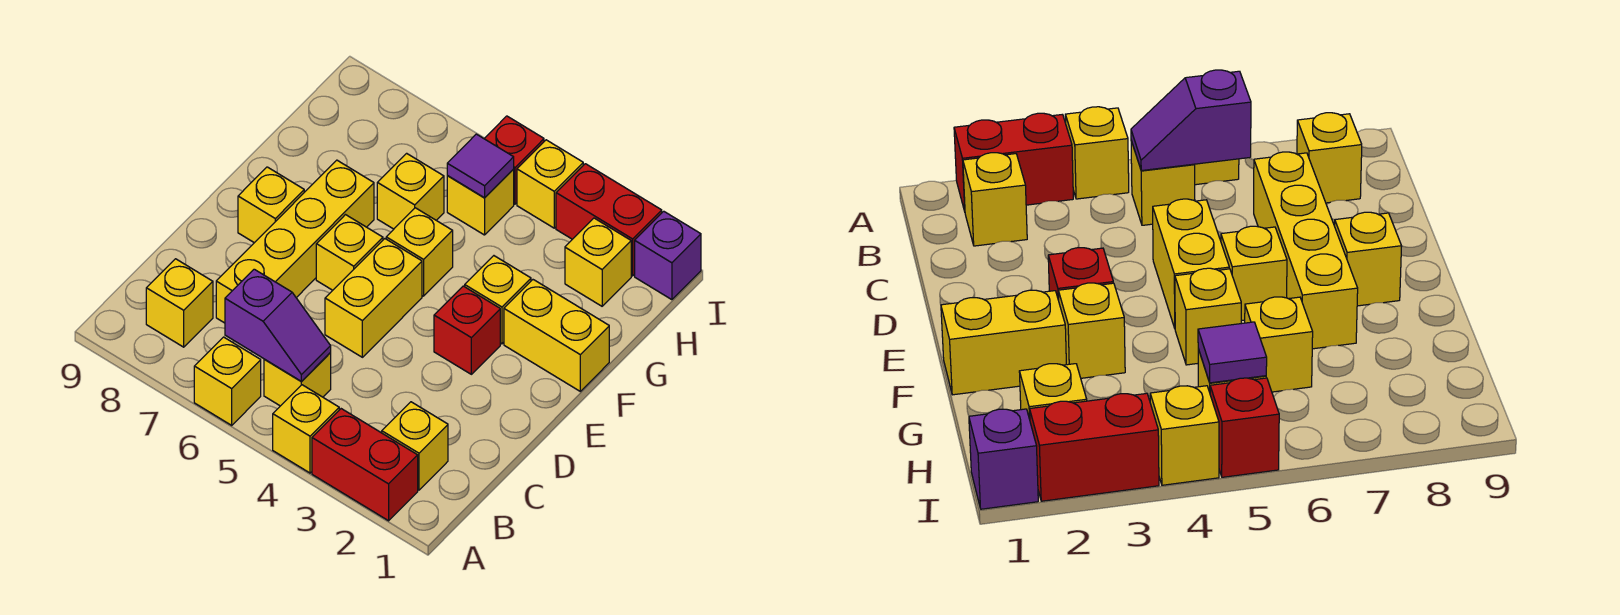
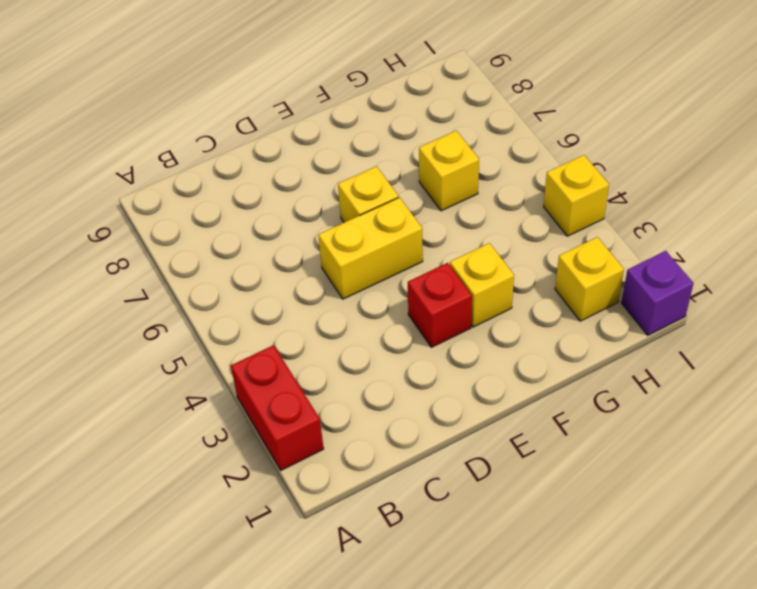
none -> yellow brick A4 level 1
none -> yellow brick A6 level 1
none -> yellow brick B2 level 1

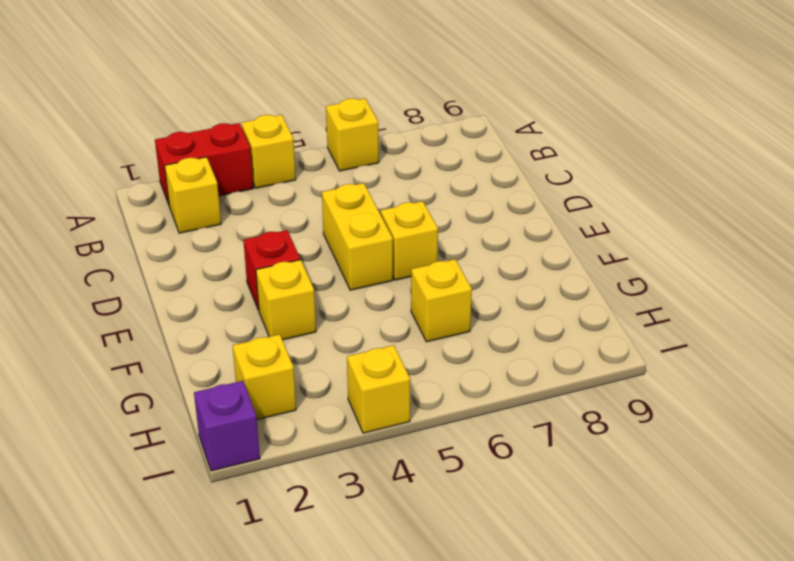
none -> yellow brick B5 level 1
none -> yellow brick B8 level 1
none -> yellow brick C7:F7 level 1

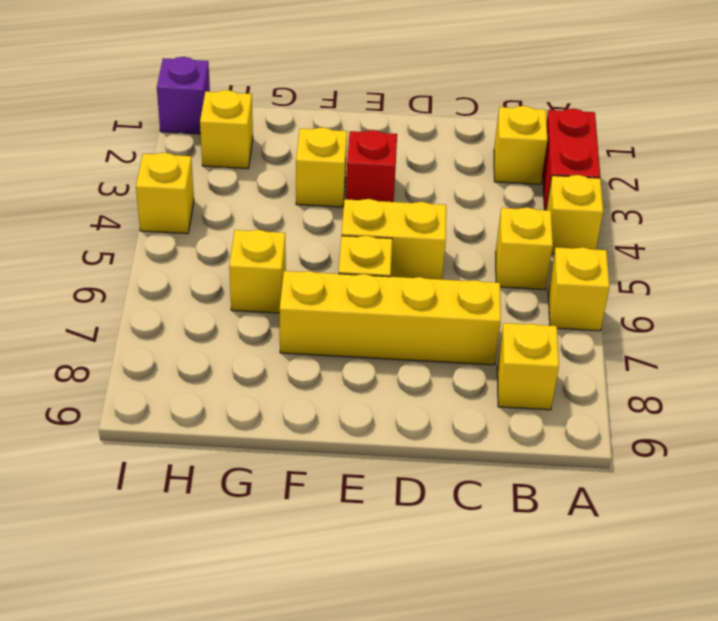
none -> yellow brick E8 level 1
none -> yellow brick F1:F2 level 1
none -> yellow brick F5 level 1

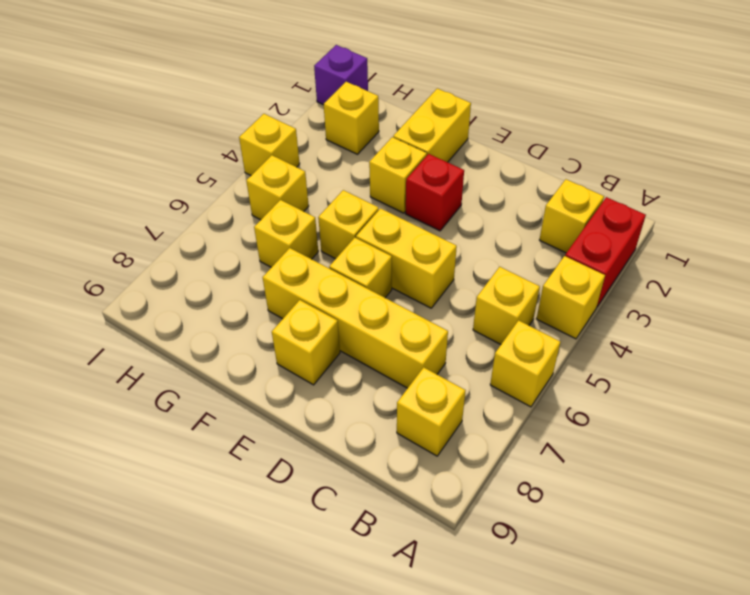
none -> red brick I2:I3 level 1
none -> red brick I5 level 1
none -> purple slope B5:B6 level 2 top 6

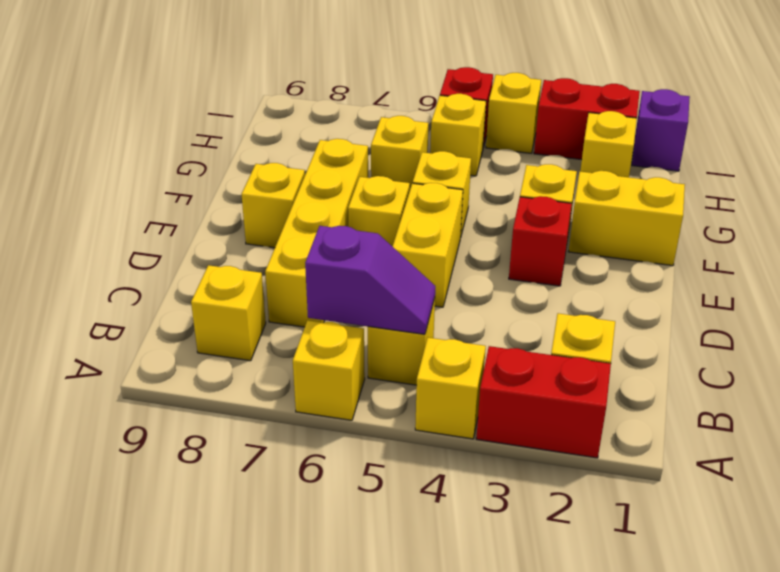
none -> purple tile H5 level 2

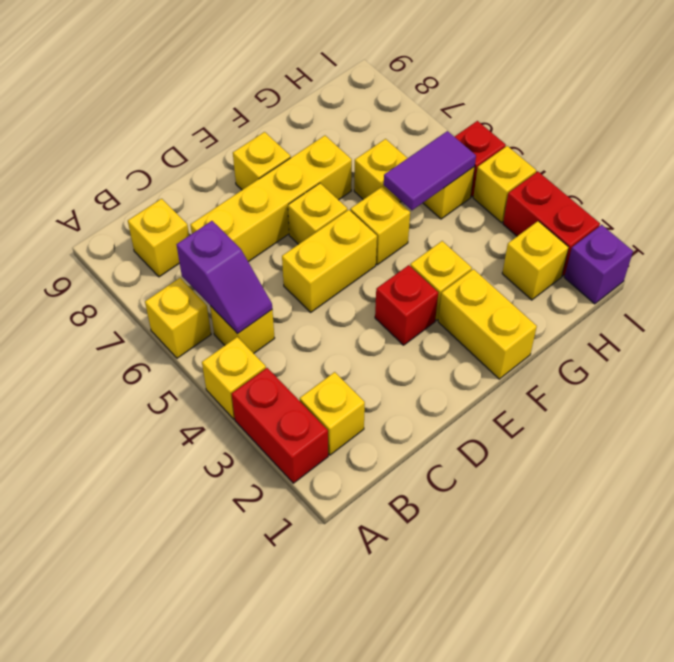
purple tile G5:H5 level 2 -> purple tile H5 level 2

